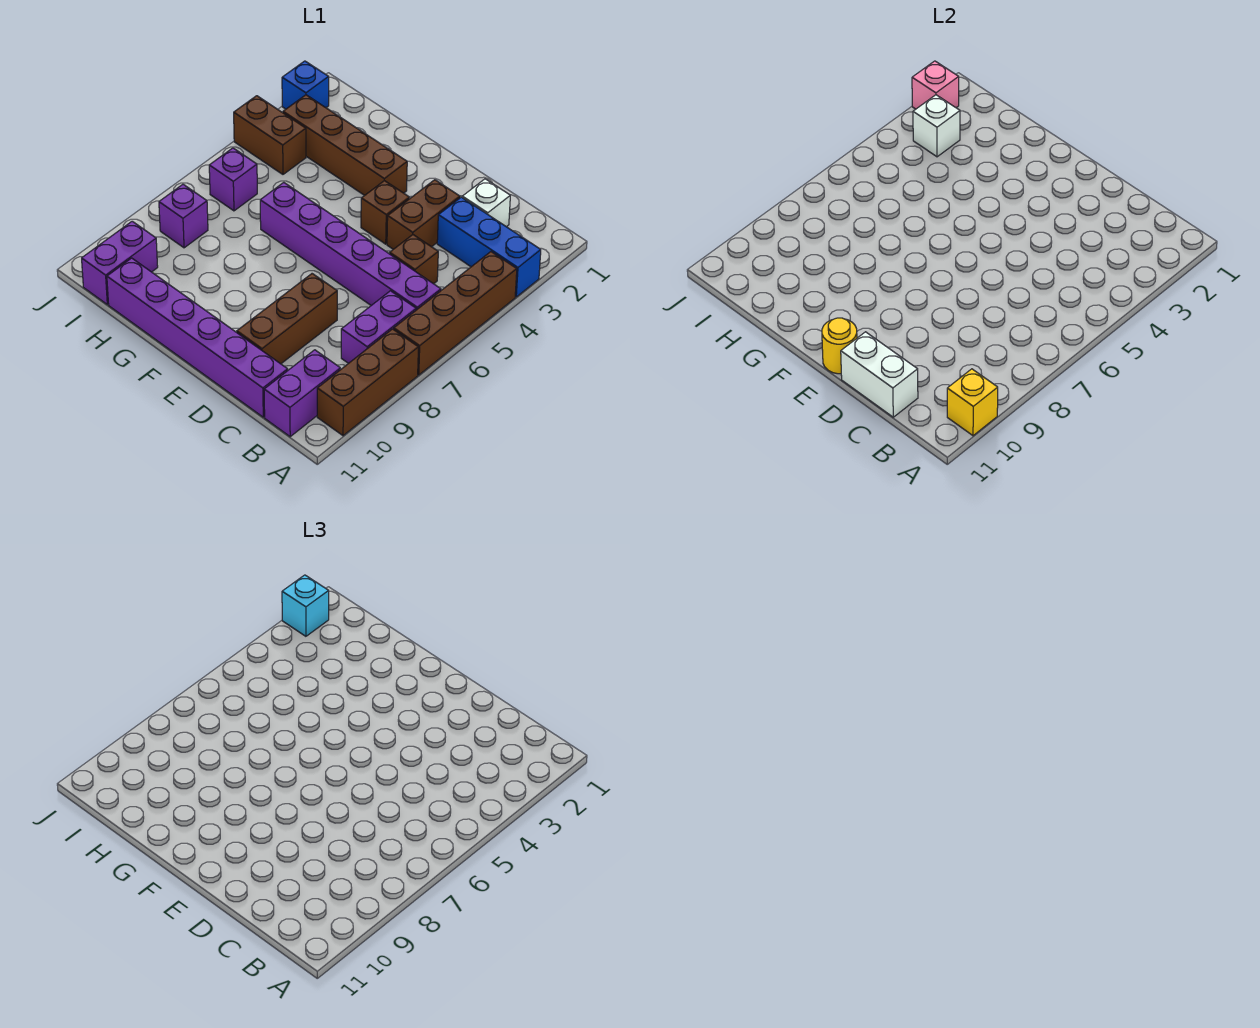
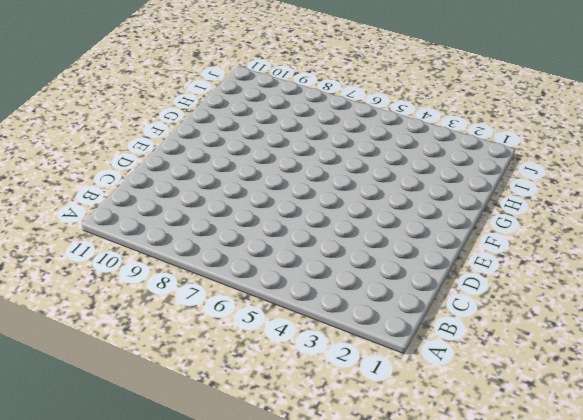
none -> blue brick A3:C3 level 1
none -> brown brick A4:A7 level 1
none -> brown brick A8:A10 level 1

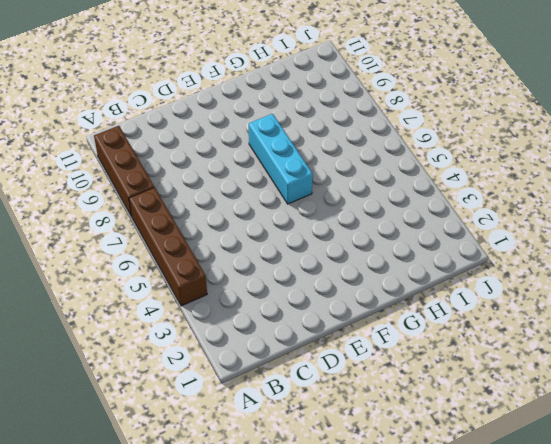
cyan brick F6:F8 level 1 -> purple brick B6:G6 level 1
none -> blue brick A3:C3 level 1
none -> purple brick B7:B8 level 1
none -> purple brick B10:B11 level 1

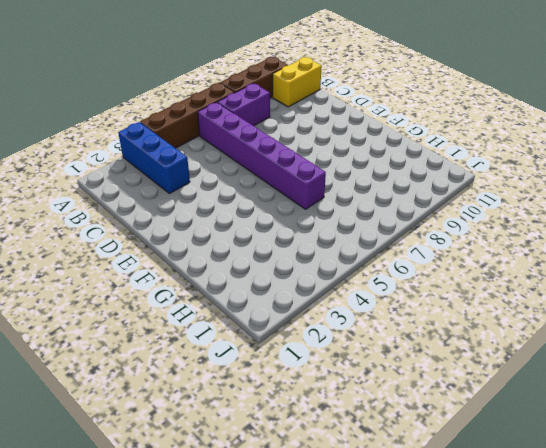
yellow brick B10:B11 level 1 -> purple brick B10:B11 level 1
none -> white brick C2 level 1
none -> brown brick C5 level 1
none -> purple brick C11:H11 level 1

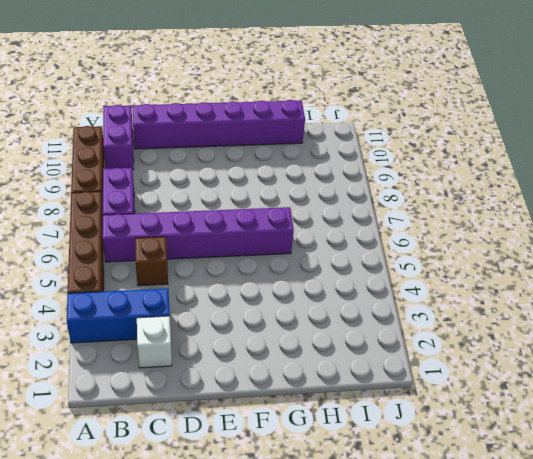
none -> brown brick D3:D4 level 1
none -> brown brick D8:D10 level 1
none -> brown brick E4 level 1

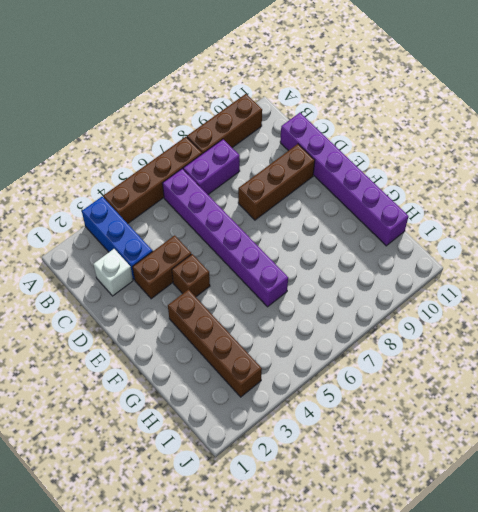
none -> purple brick B10:B11 level 1
none -> brown brick C5 level 1
none -> brown brick I4:J4 level 1

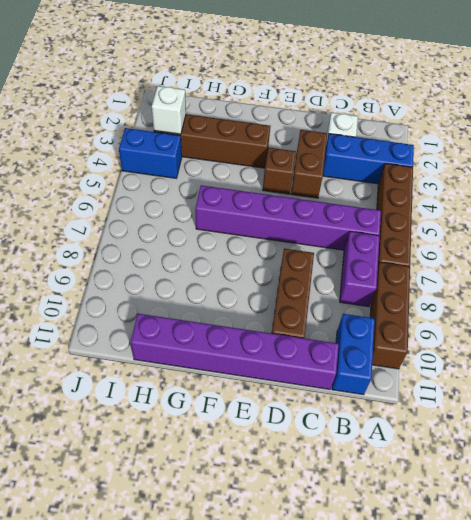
blue brick B10:B11 level 1 -> purple brick B10:B11 level 1
blue brick I4:J4 level 1 -> brown brick I4:J4 level 1
none -> brown brick C5 level 1
none -> purple brick I6 level 1
none -> purple brick I8 level 1

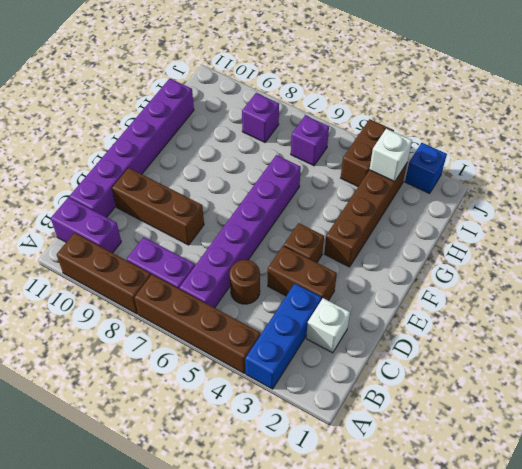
brown round brick C5 level 1 -> brown brick C5 level 1
none -> purple brick I10:I11 level 1
none -> yellow brick A10 level 2
none -> white brick C11:D11 level 2

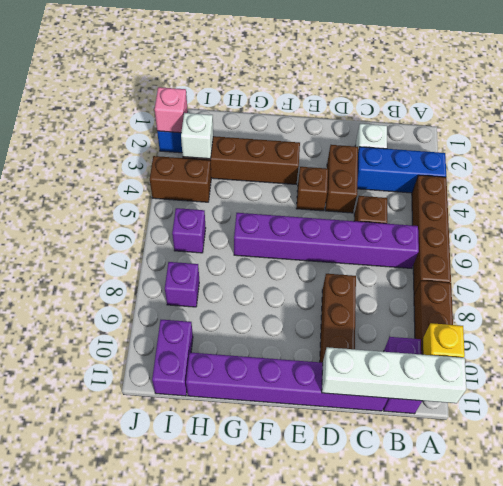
white brick A11:D11 level 2 -> white brick C11:D11 level 2
none -> purple brick B7:B8 level 1
none -> yellow round brick E11 level 2
none -> cyan brick J2 level 3

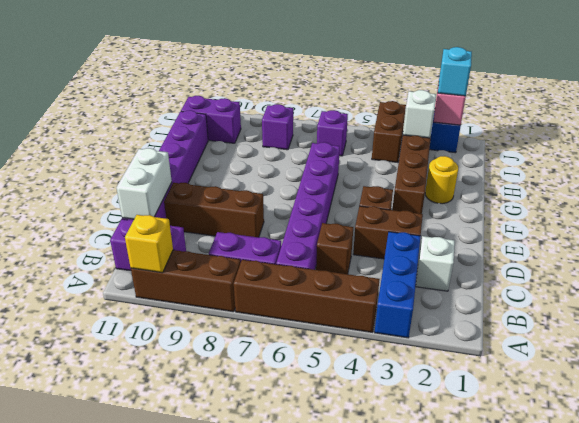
yellow round brick G2 level 1 -> yellow round brick E11 level 2

